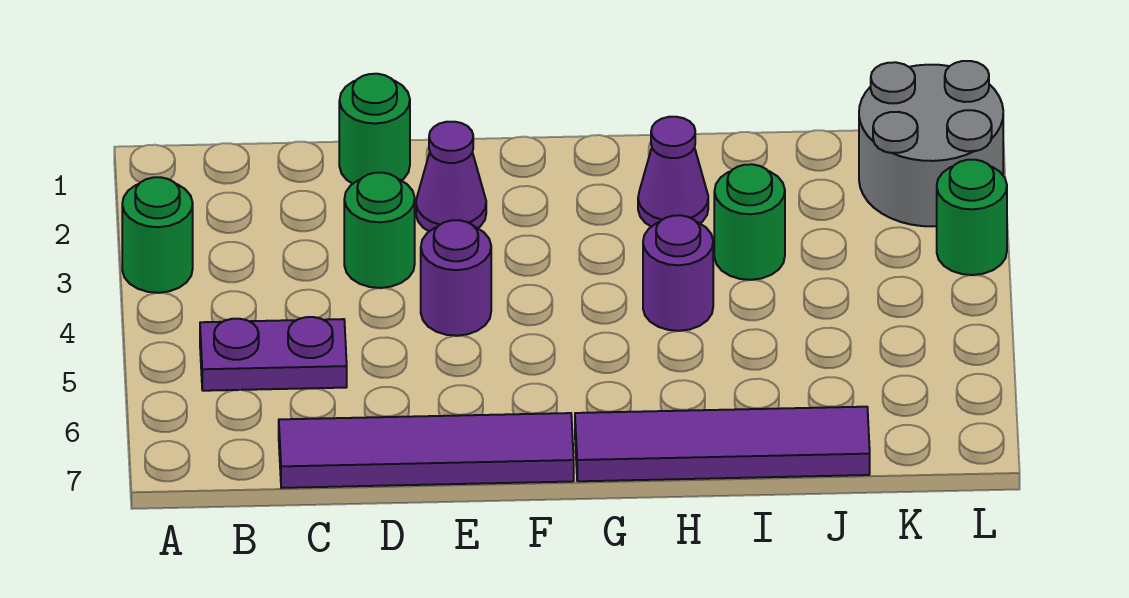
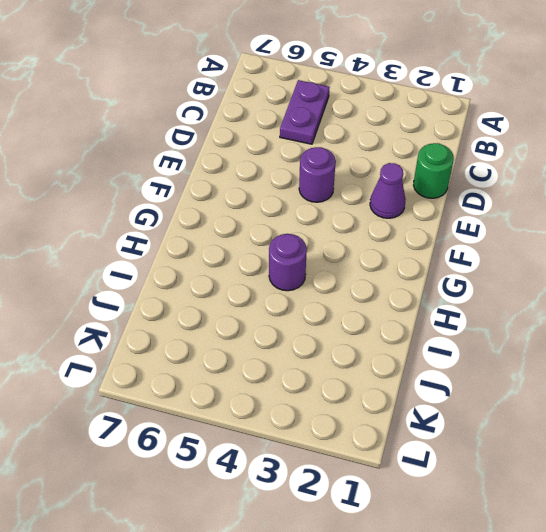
none -> green round brick A3 level 1
none -> purple tile C7:F7 level 1
none -> green round brick D3 level 1

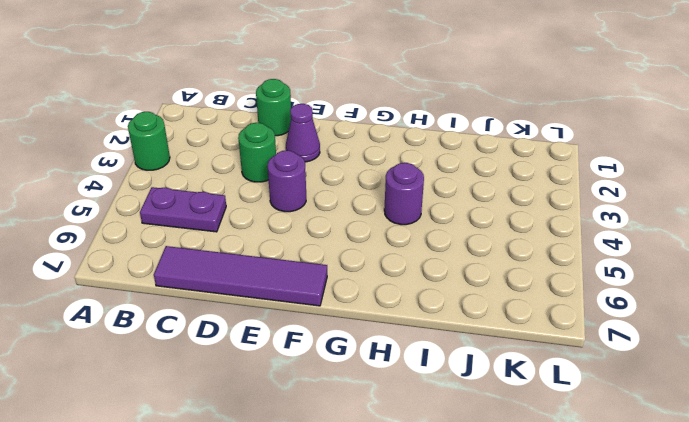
none -> purple tile G7:J7 level 1
none -> purple cone H2 level 1
none -> green round brick I3 level 1

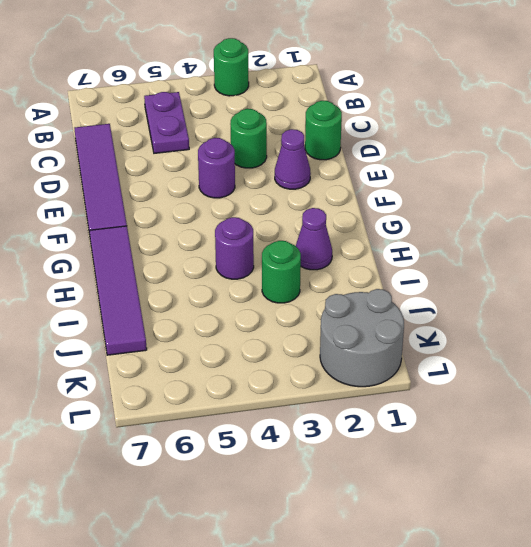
none -> green round brick L3 level 1

